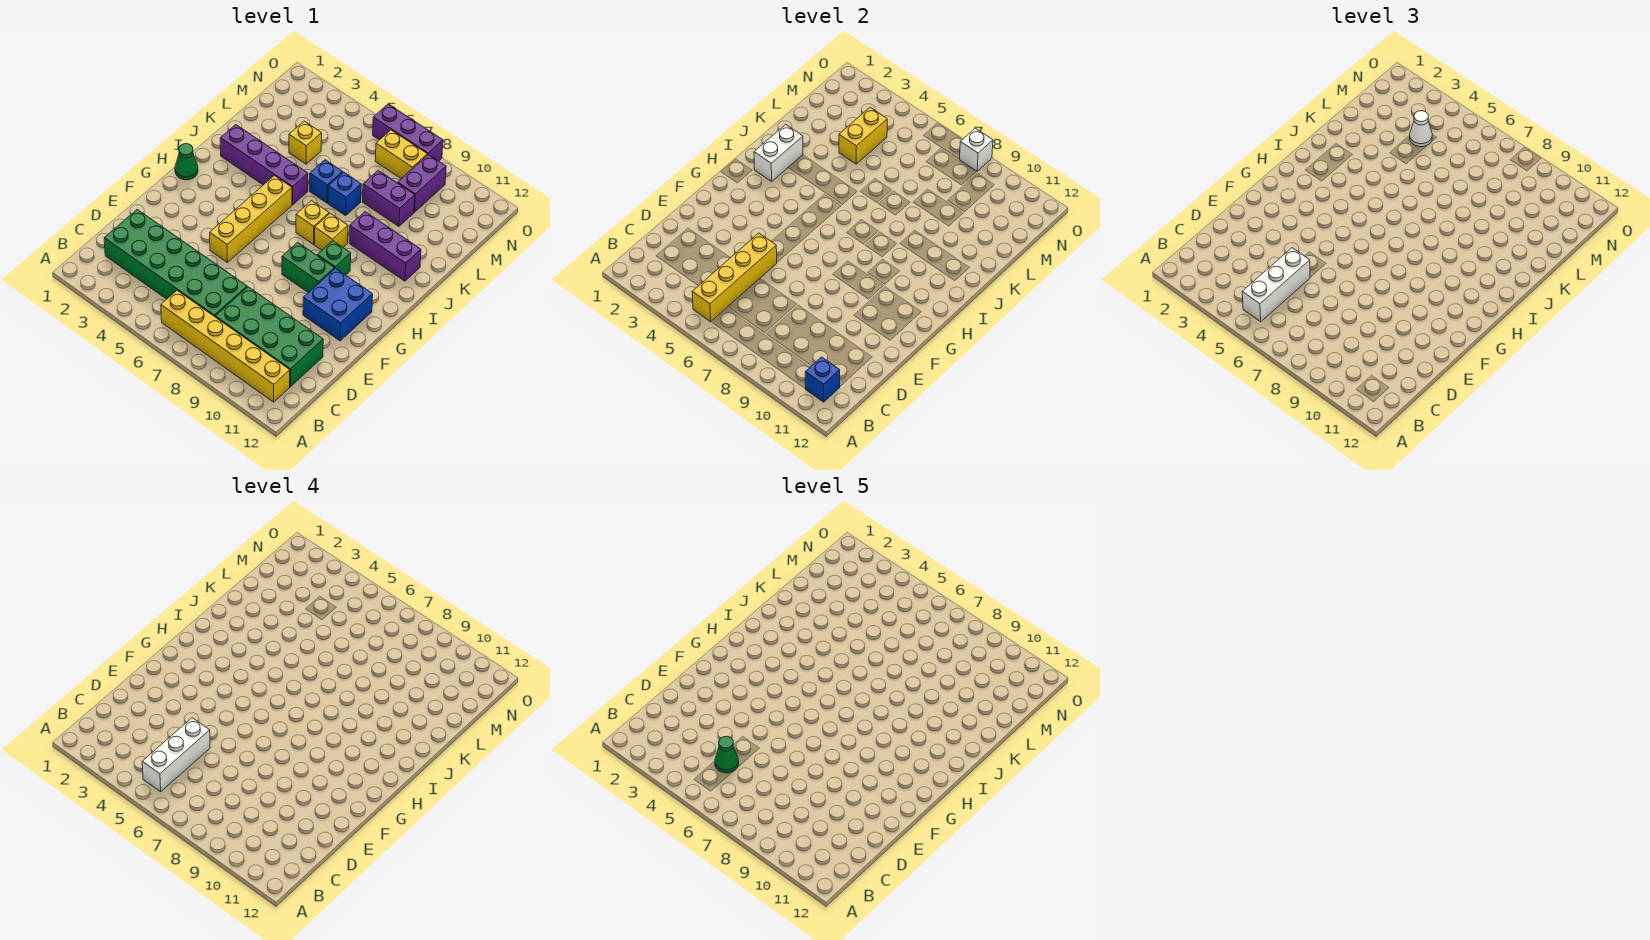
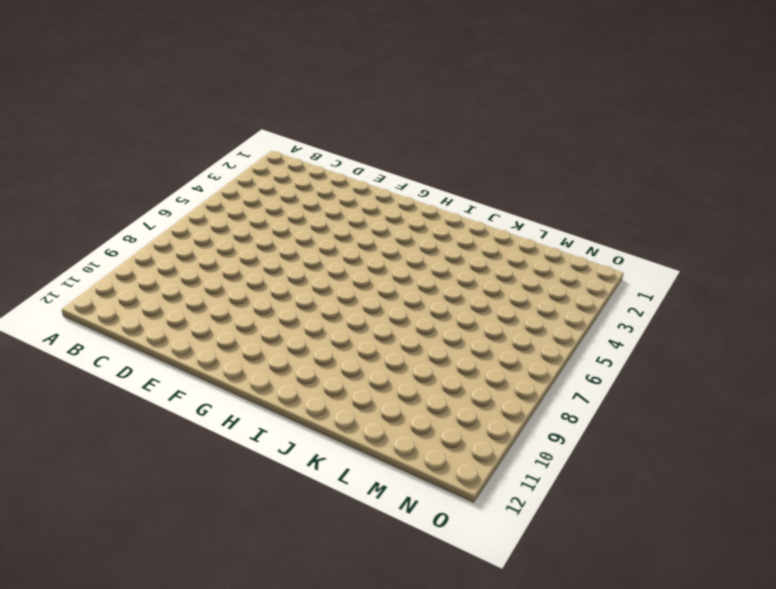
none -> yellow brick B6:B11 level 1
none -> green brick C2:D7 level 1
none -> green brick C8:D11 level 1

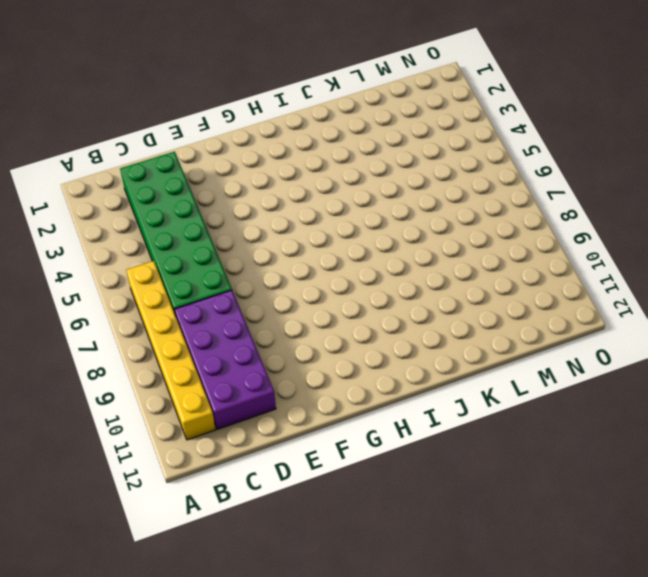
purple brick C8:D11 level 1 -> green brick C8:D11 level 1
none -> yellow brick F5:I5 level 1
none -> blue brick F10:G11 level 1
none -> green brick G8:G9 level 1

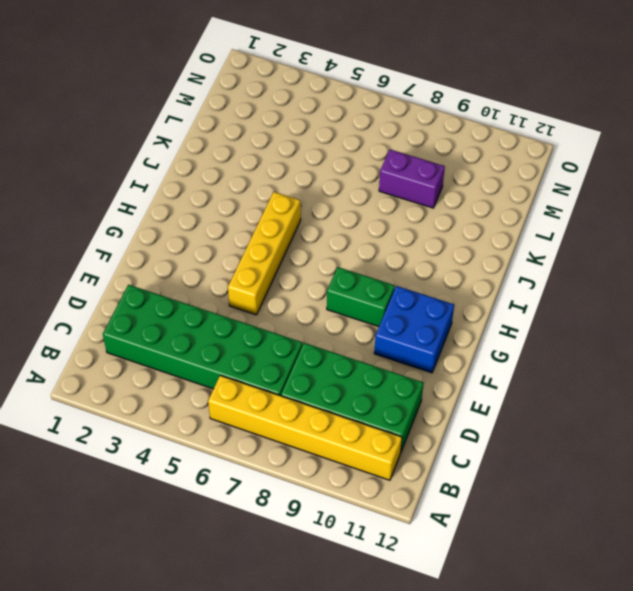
none -> green cone H1 level 1
none -> green brick H9 level 1
none -> yellow brick I7 level 1

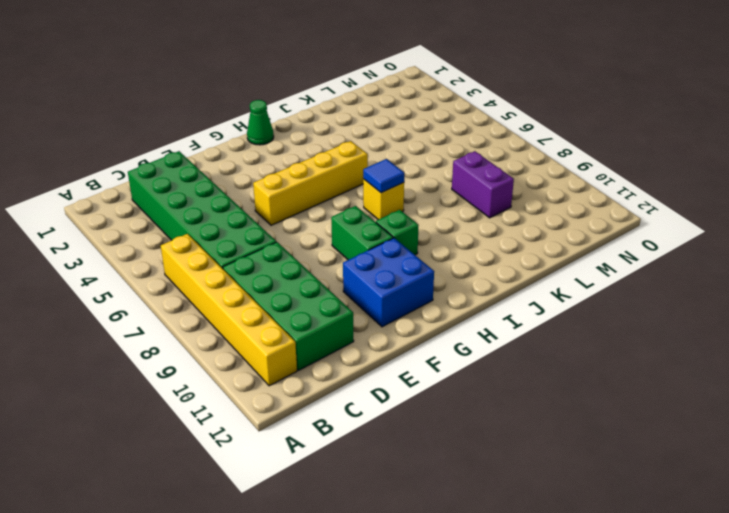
blue tile I7 level 2 -> none
none -> yellow brick I8 level 1
none -> purple brick J2:J5 level 1
none -> purple brick J9:J11 level 1

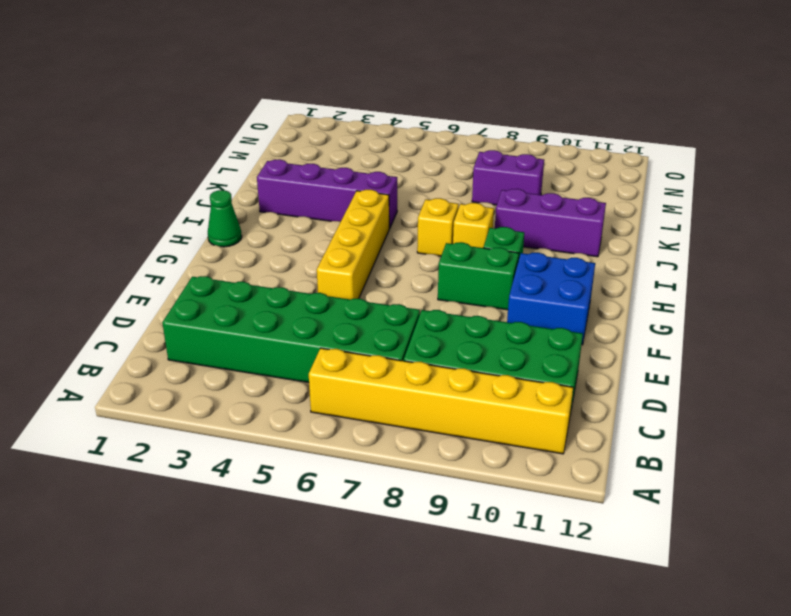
none -> blue brick K6 level 1
none -> blue brick K7 level 1
none -> yellow brick L4 level 1

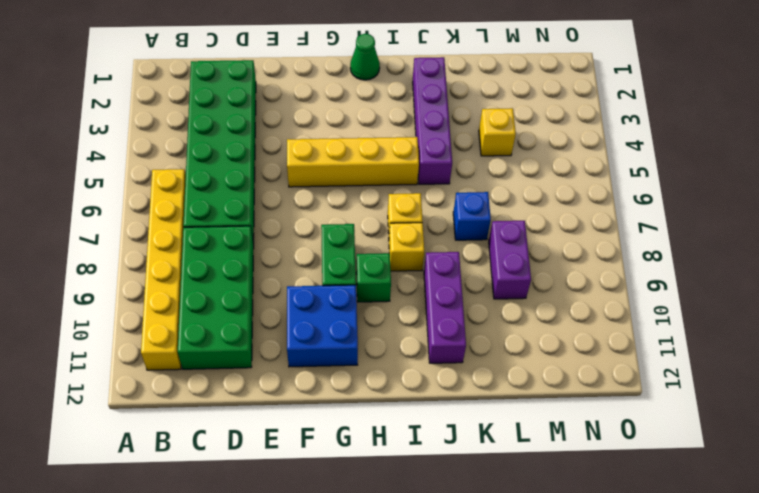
none -> blue brick K6 level 1
none -> purple brick M9:N9 level 1
none -> yellow brick N7:N8 level 1

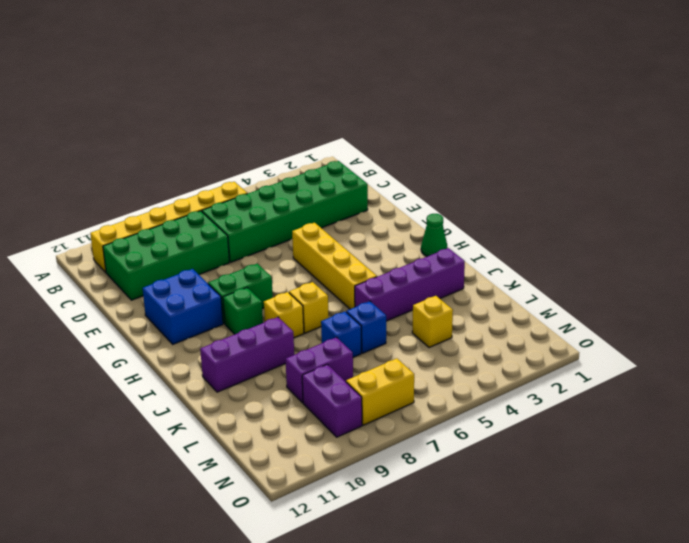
none -> purple brick O6:O8 level 1
none -> yellow brick B5:E5 level 2
none -> blue brick B11 level 2

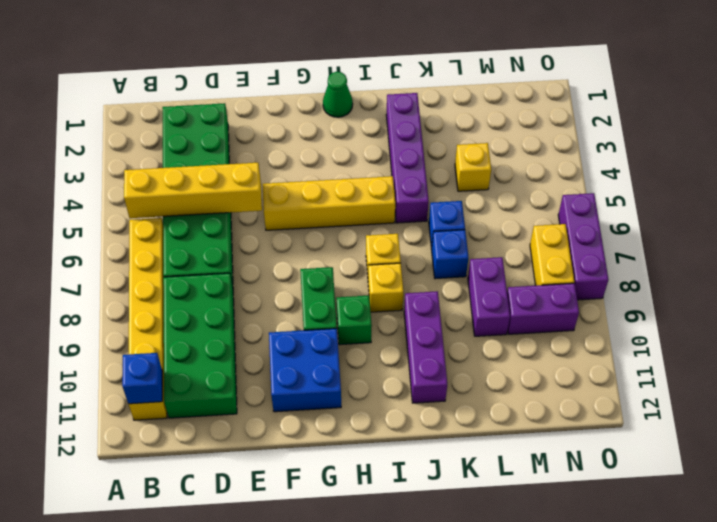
none -> white brick I2:J2 level 2
none -> yellow brick L4:M4 level 2
none -> white brick O8 level 2

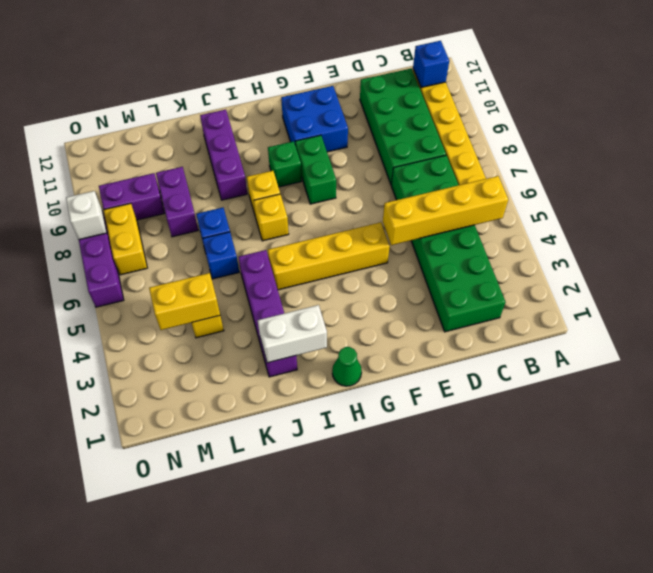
none -> white brick B5:D5 level 3
none -> white cone M4 level 3
none -> white brick B5:D5 level 4

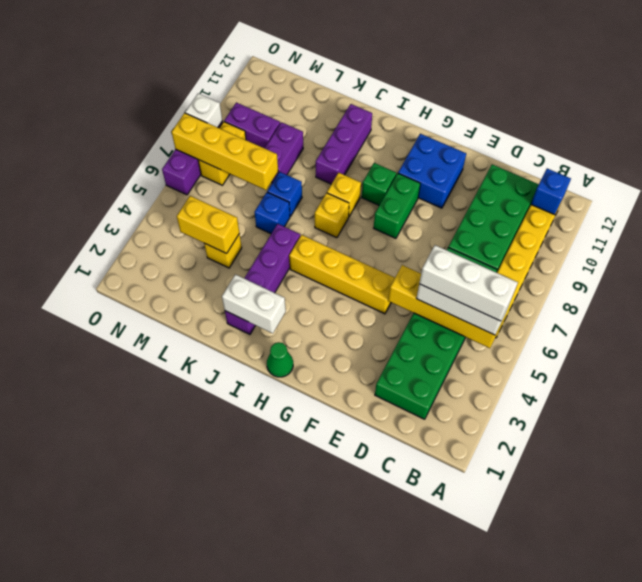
yellow brick L7:O7 level 2 -> none
none -> white cone M4 level 3
none -> green cone C5 level 5

